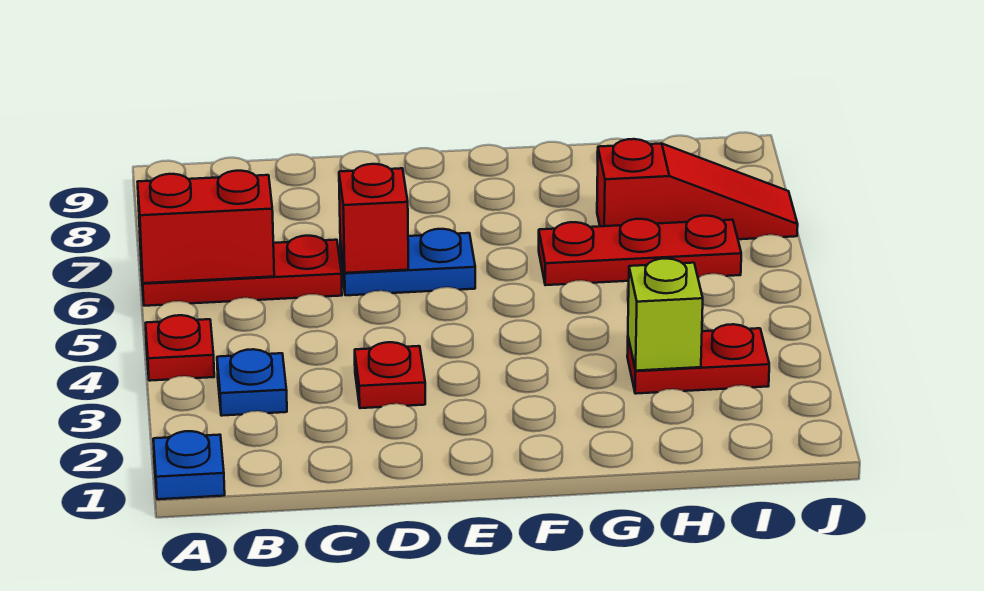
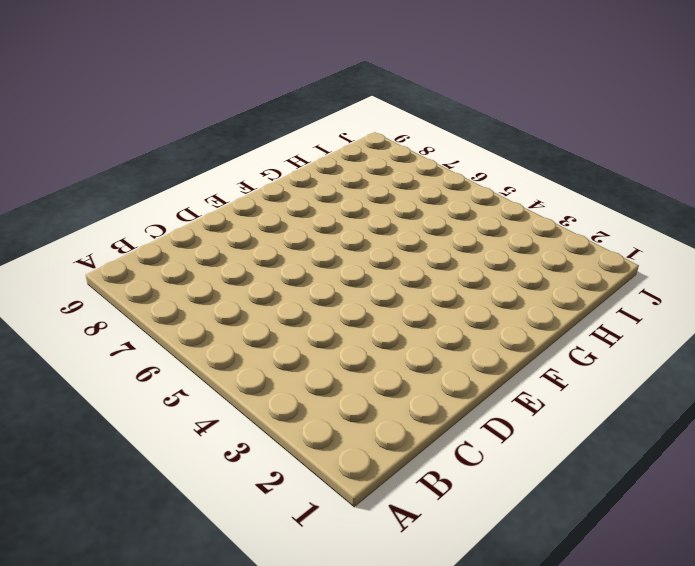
none -> blue plate A1 level 1
none -> red plate A4 level 1
none -> red plate A6:C6 level 1

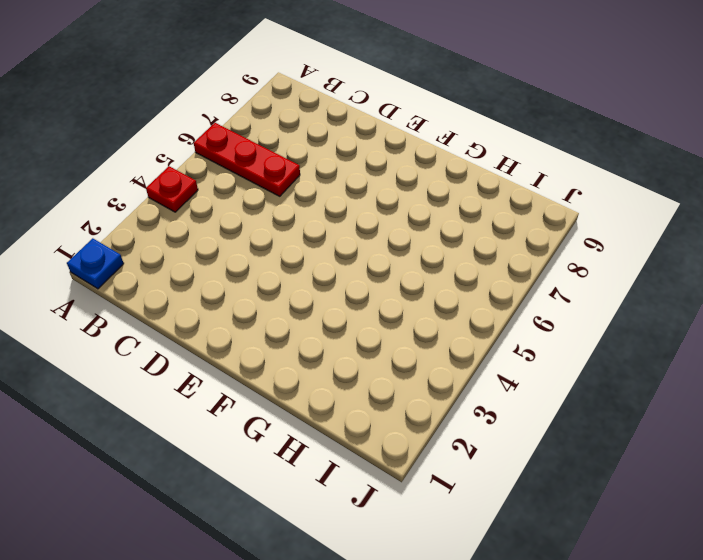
none -> blue plate B3 level 1
none -> red plate D3 level 1
none -> blue plate D6:E6 level 1

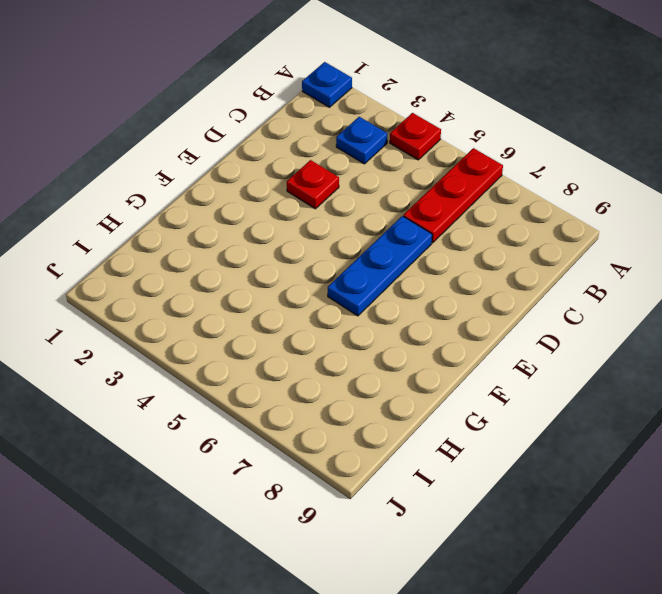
blue plate D6:F6 level 1 -> blue plate D6:E6 level 1
none -> red plate G6:I6 level 1
none -> red plate H3:I3 level 1
none -> red slope H7:J7 level 1 top H

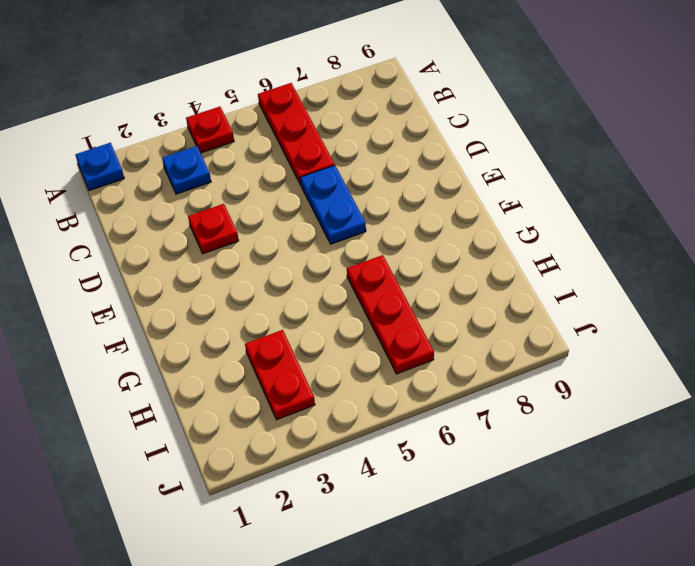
none -> red slope H7:J7 level 1 top H
none -> red brick A6:B6 level 2
none -> red brick D6 level 2

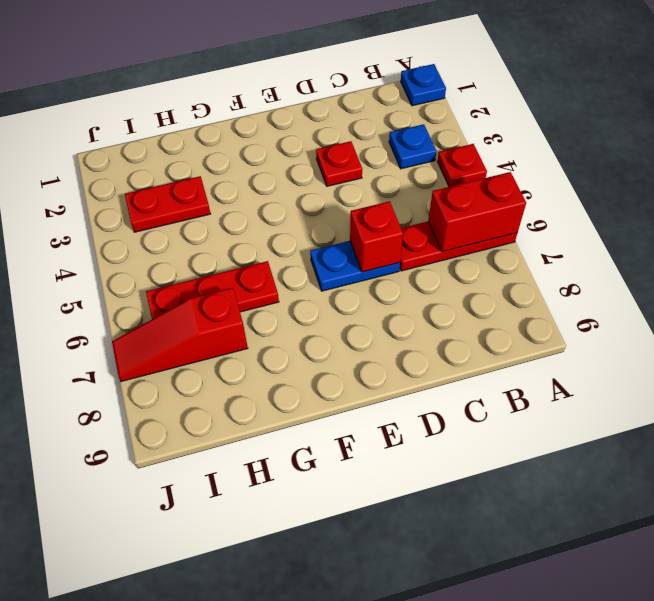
none -> lime brick H3 level 2

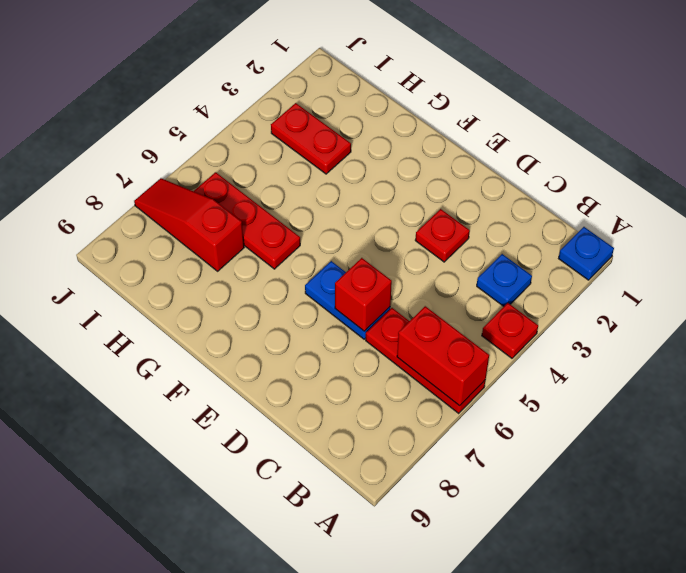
none -> lime brick H3 level 2

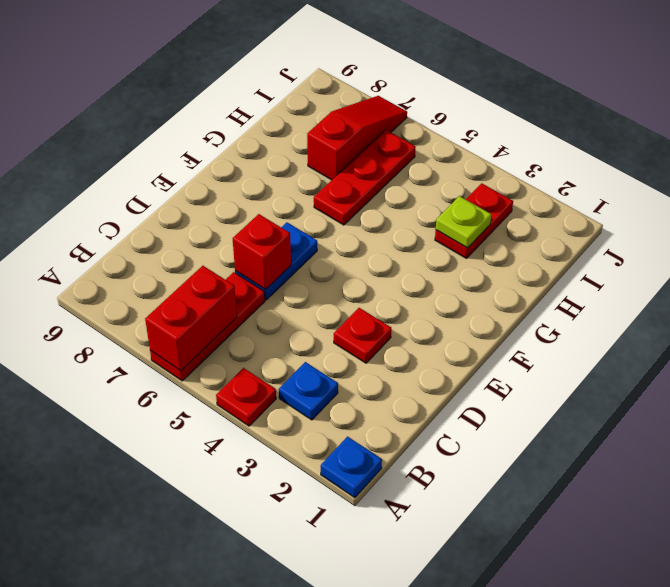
lime plate H3 level 2 -> lime brick H3 level 2

